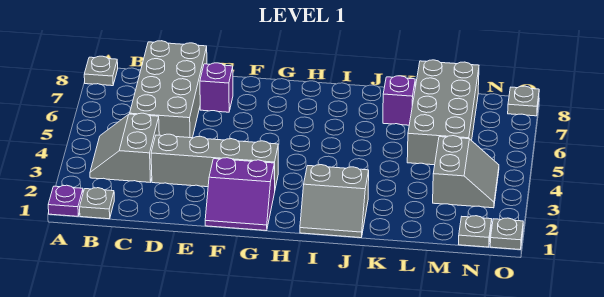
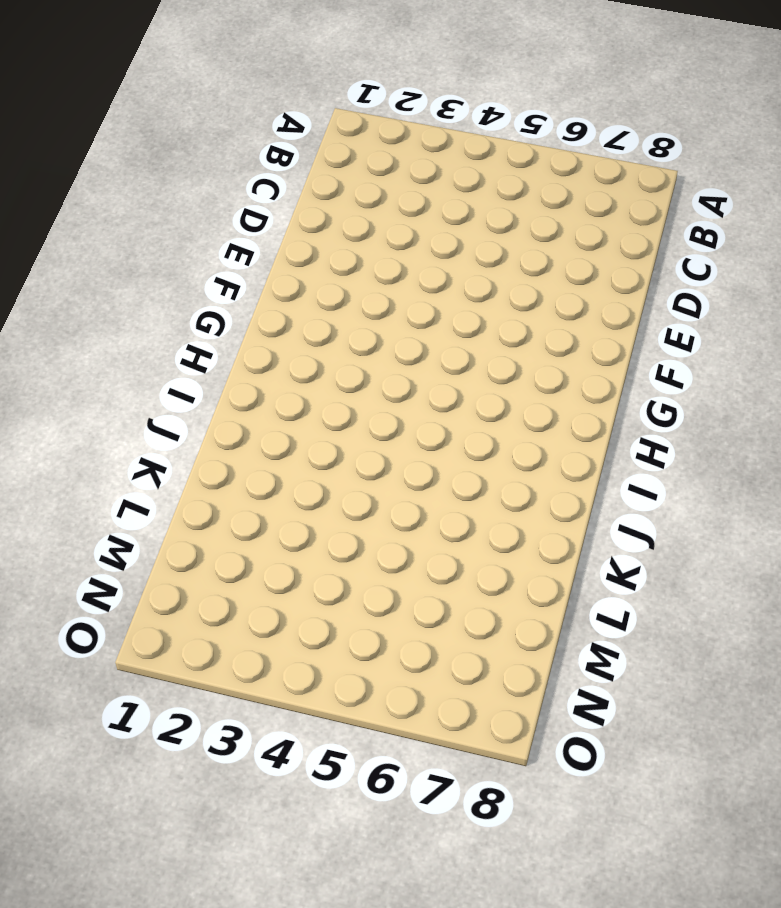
none -> purple plate A1 level 1
none -> grey plate A8 level 1
none -> grey plate B1 level 1

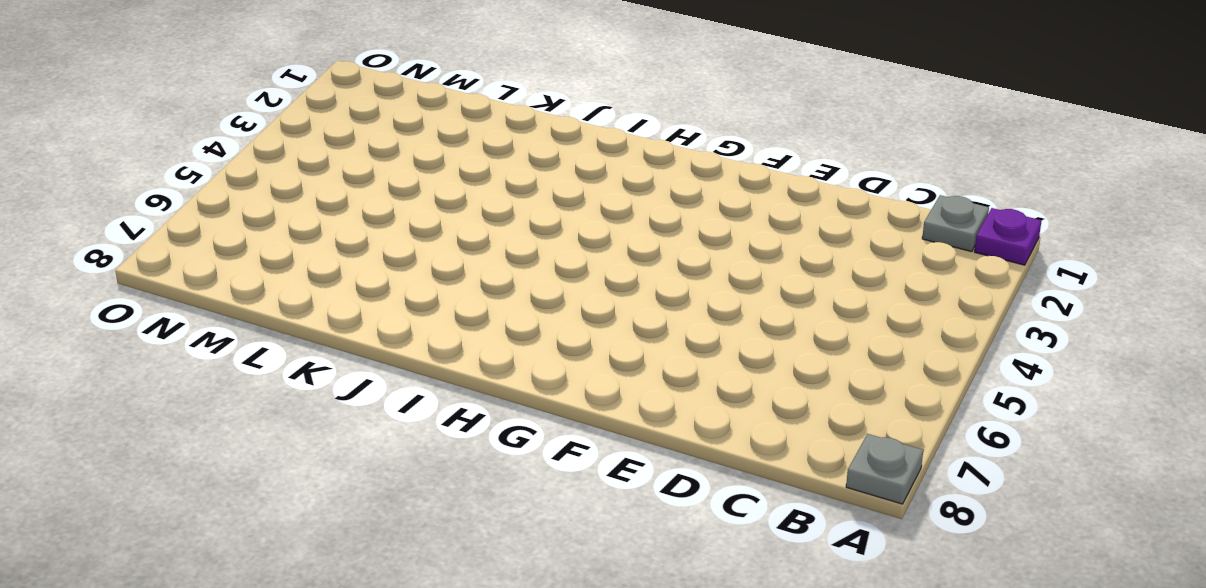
none -> grey slope B3:C4 level 1 top C
none -> grey brick C5:D8 level 1
none -> grey brick D3:G3 level 1

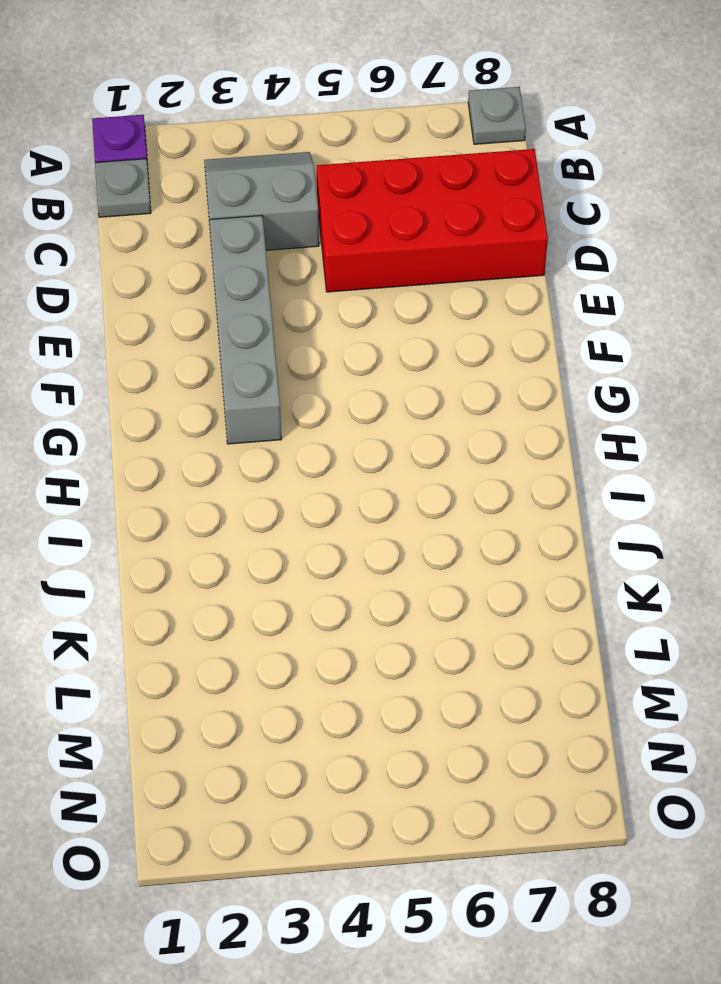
red brick C5:D8 level 1 -> grey brick C5:D8 level 1
none -> purple brick E7 level 1
none -> purple slope F1:G2 level 1 top 2
none -> grey slope I1:J2 level 1 top 2

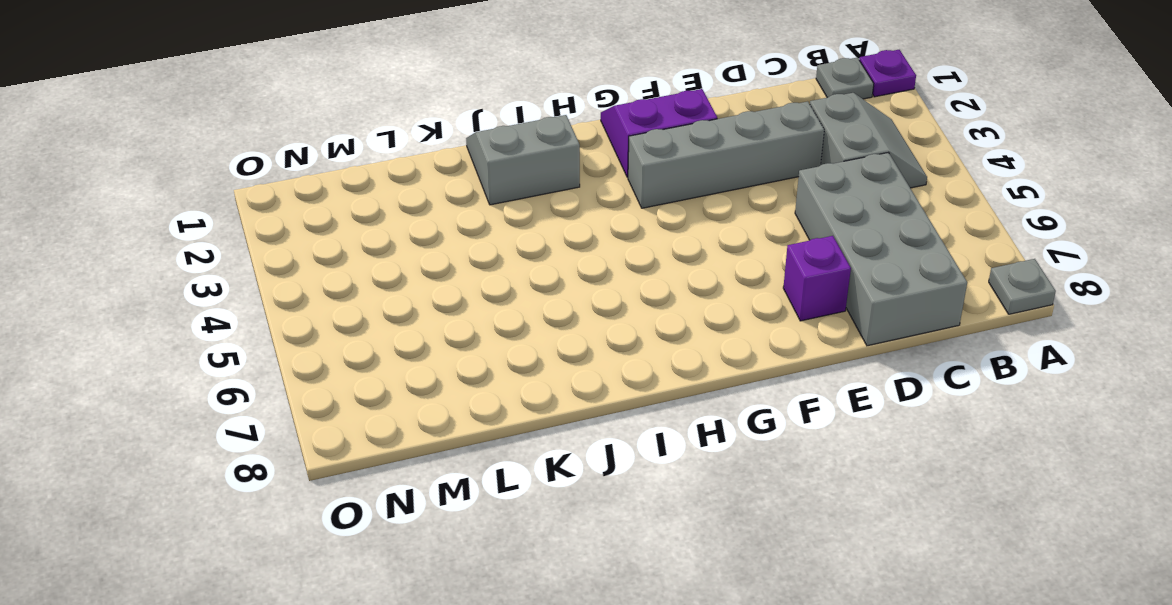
none -> purple brick K7 level 1
none -> grey brick L5:M8 level 1
none -> grey slope M3:N4 level 1 top M

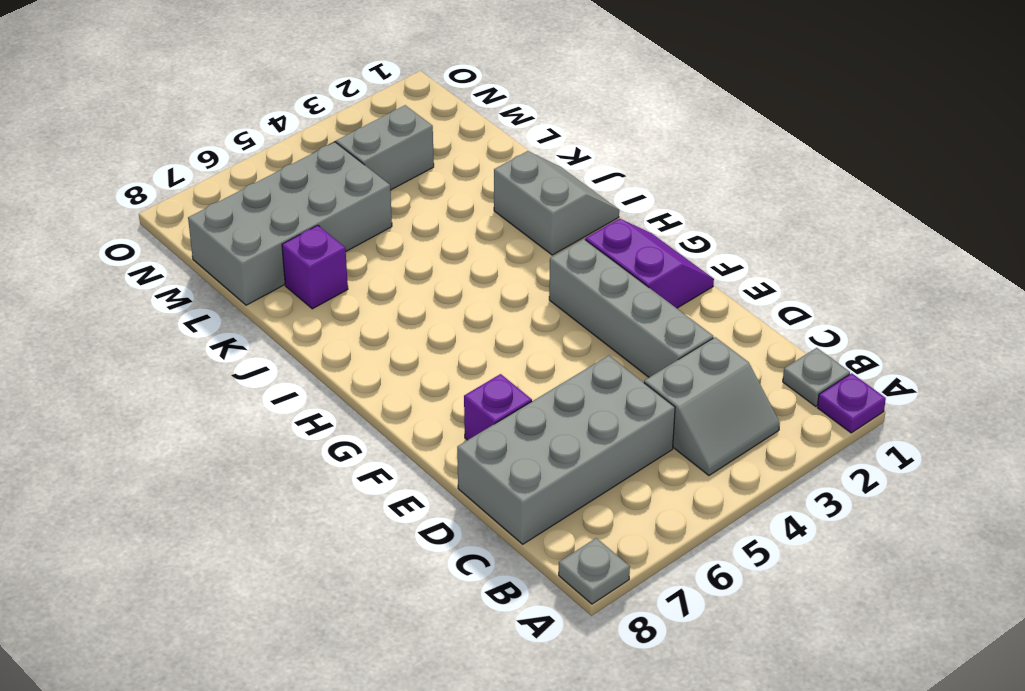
none -> grey plate N1 level 1
none -> grey plate O1 level 1
none -> grey plate O8 level 1

